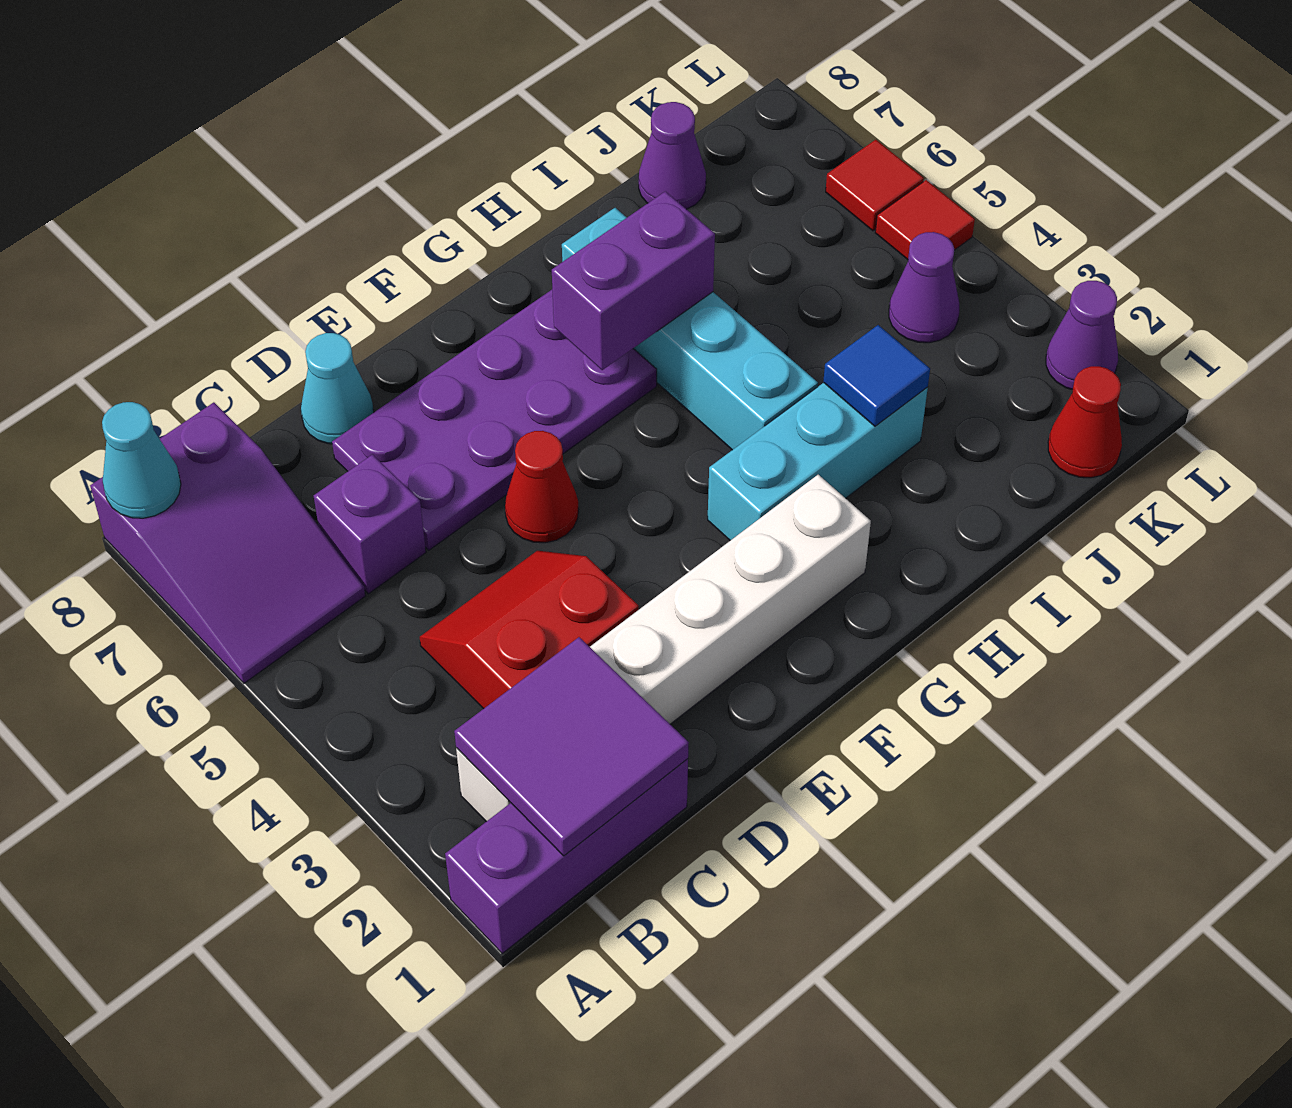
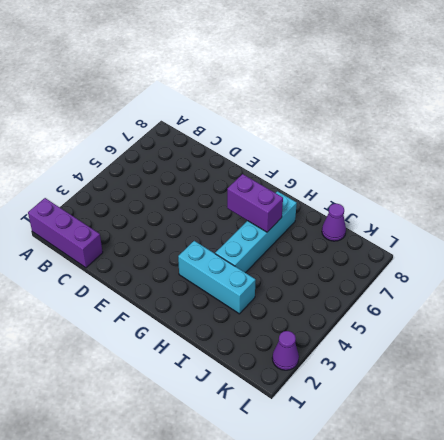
none -> purple slope A6:B8 level 1 top 8
none -> white brick B2:G2 level 1
none -> red slope C3:D4 level 1 top 3

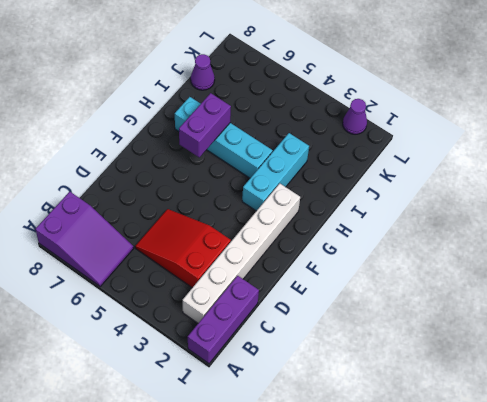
red slope C3:D5 level 1 top 3 -> red slope C3:D4 level 1 top 3
none -> purple brick C6 level 1
none -> purple plate D6:G7 level 1
none -> cyan cone D8 level 1

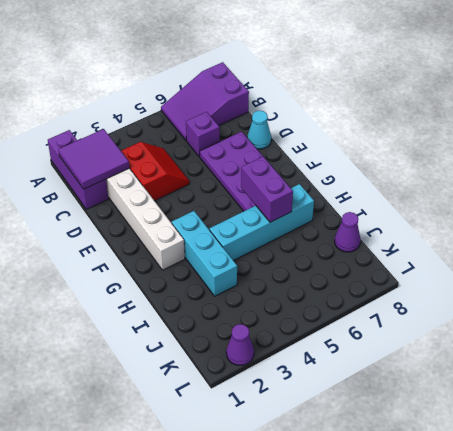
none -> red cone E5 level 1
none -> red cone K1 level 1
none -> purple cone K4 level 1

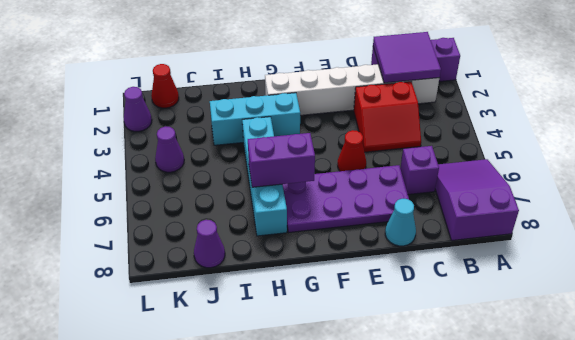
none -> red tile L5 level 1
none -> red tile L6 level 1
none -> cyan cone A8 level 2

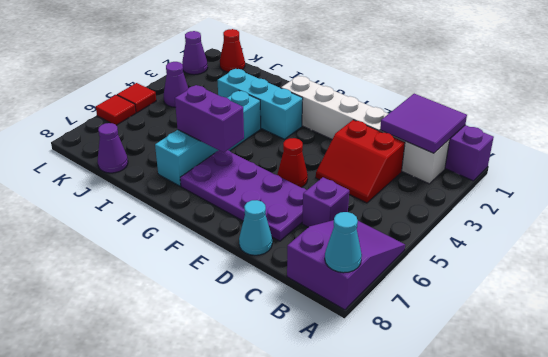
none -> blue tile I3 level 2

